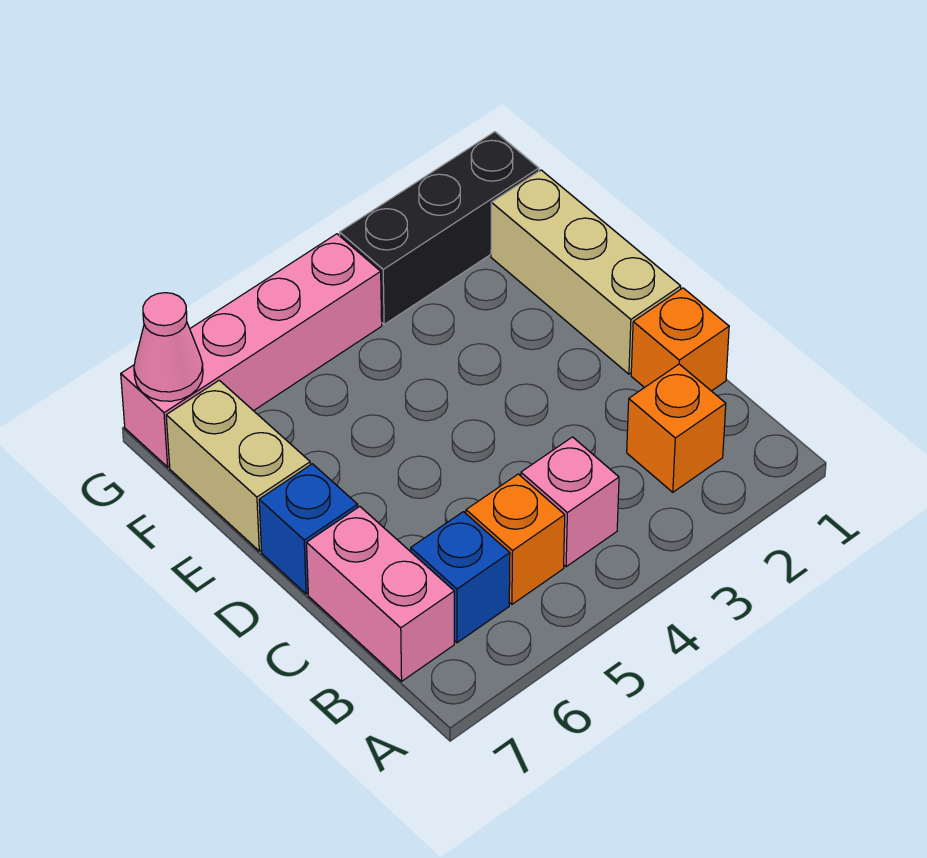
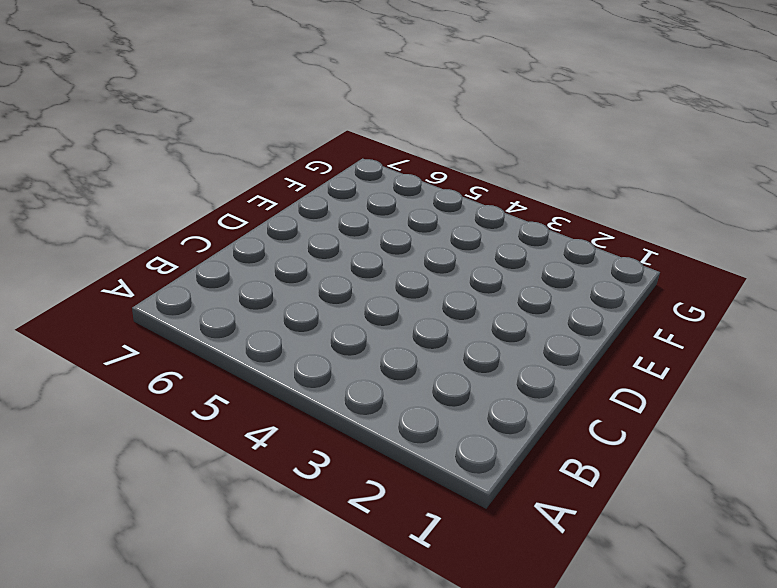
none -> orange brick B2 level 1
none -> pink brick B4 level 1
none -> orange brick B5 level 1

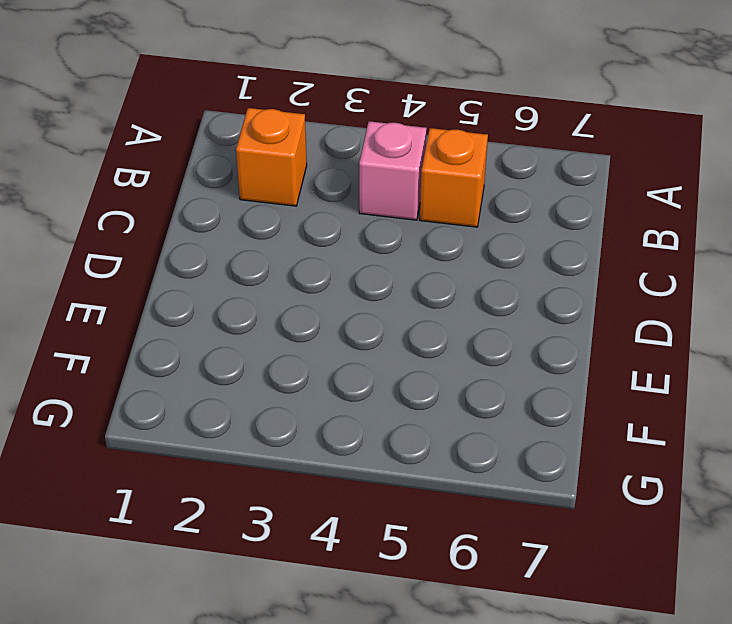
none -> blue brick B6 level 1
none -> pink brick B7:C7 level 1
none -> orange brick C1 level 1

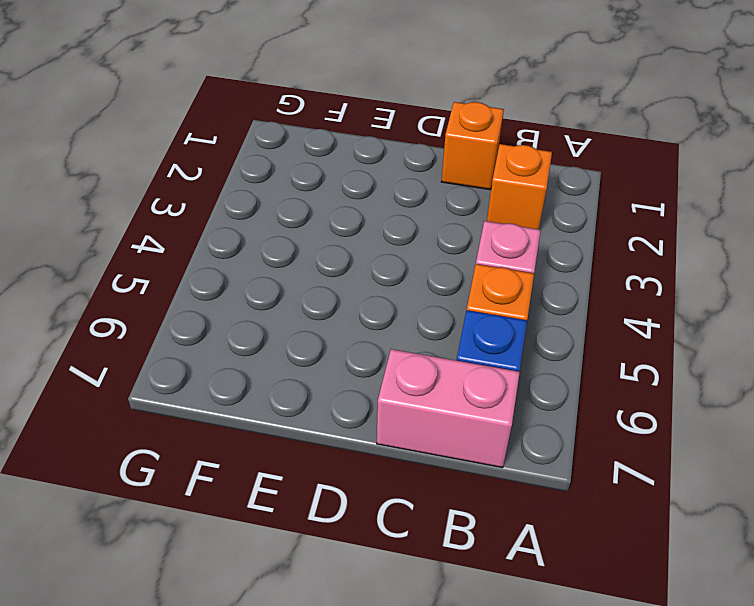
none -> tan brick D1:F1 level 1
none -> blue brick D7 level 1
none -> tan brick E7:F7 level 1

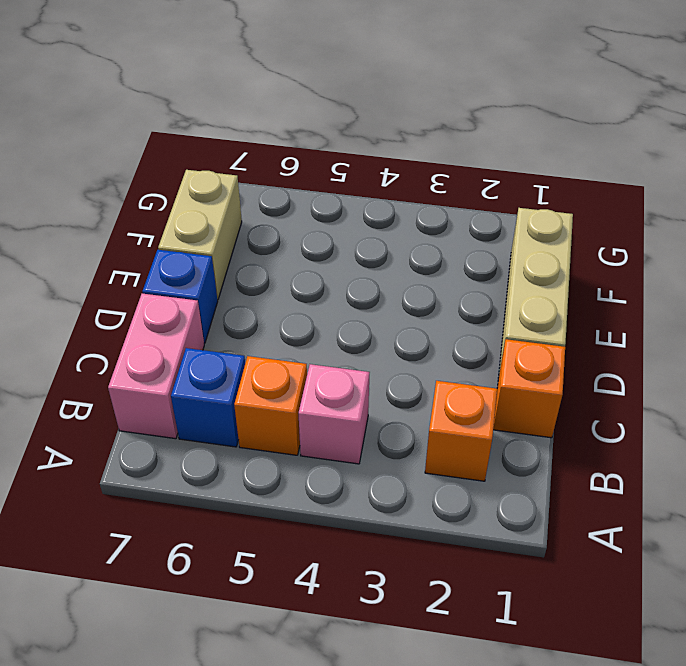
none -> black brick G1:G3 level 1
none -> pink brick G4:G7 level 1
none -> pink cone G7 level 2

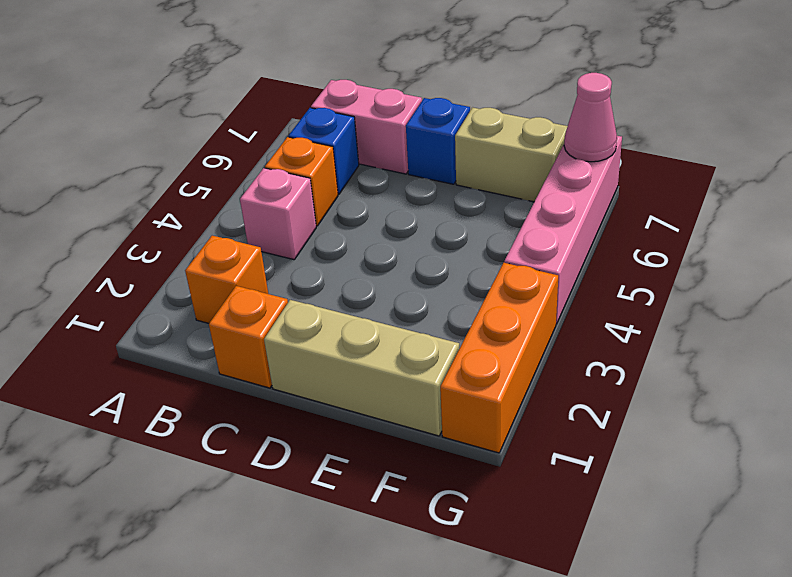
orange brick G1:G3 level 1 -> black brick G1:G3 level 1

